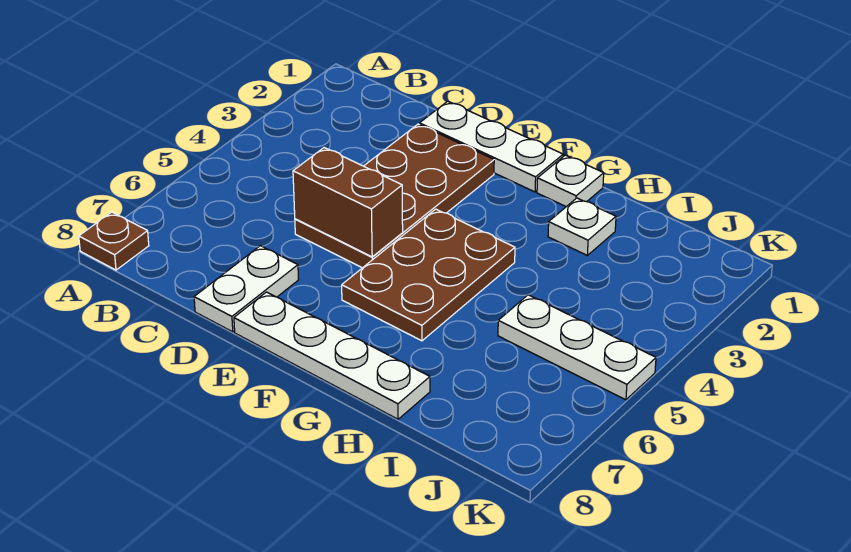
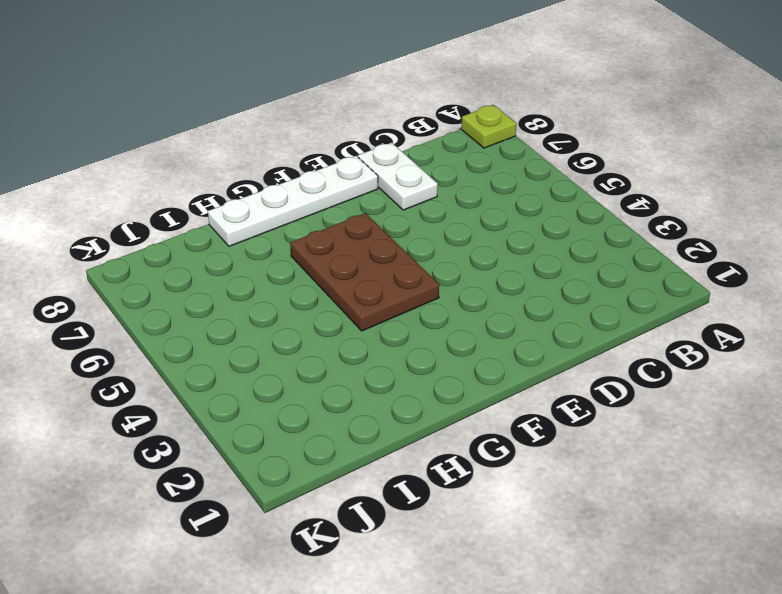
lime plate A8 level 1 -> brown plate A8 level 1
none -> white plate D1:F1 level 1
none -> brown plate D2:E5 level 1

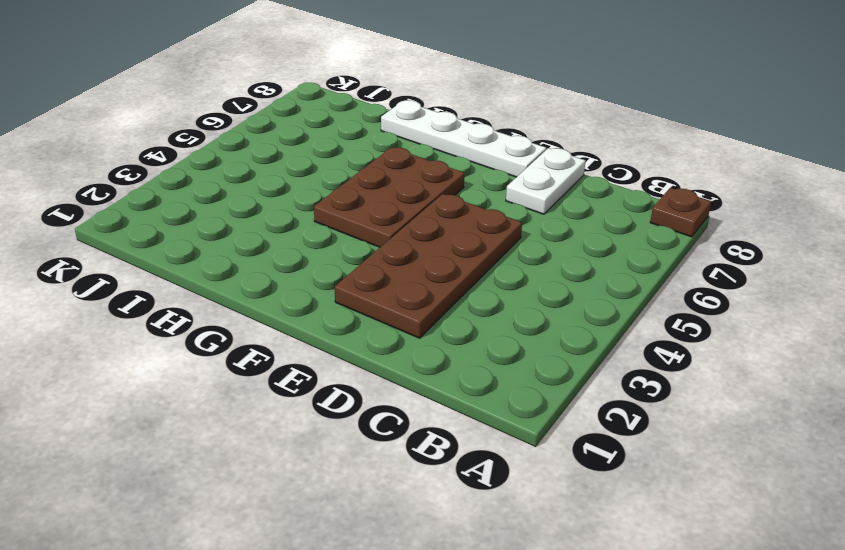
none -> white plate D1:F1 level 1
none -> white plate G1 level 1

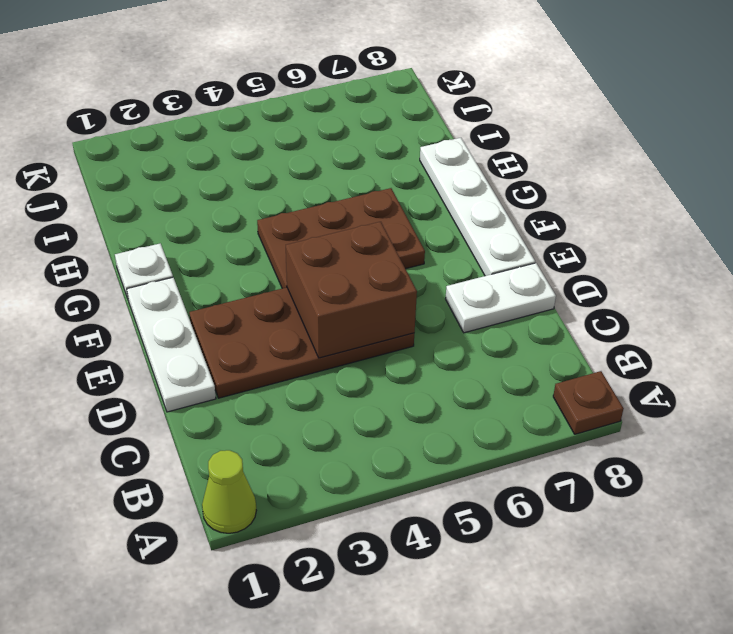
lime cone A1 level 1 -> none
brown brick D4:E5 level 2 -> brown brick D5:E5 level 2
none -> white plate H2 level 1
none -> white plate I5:K5 level 1

